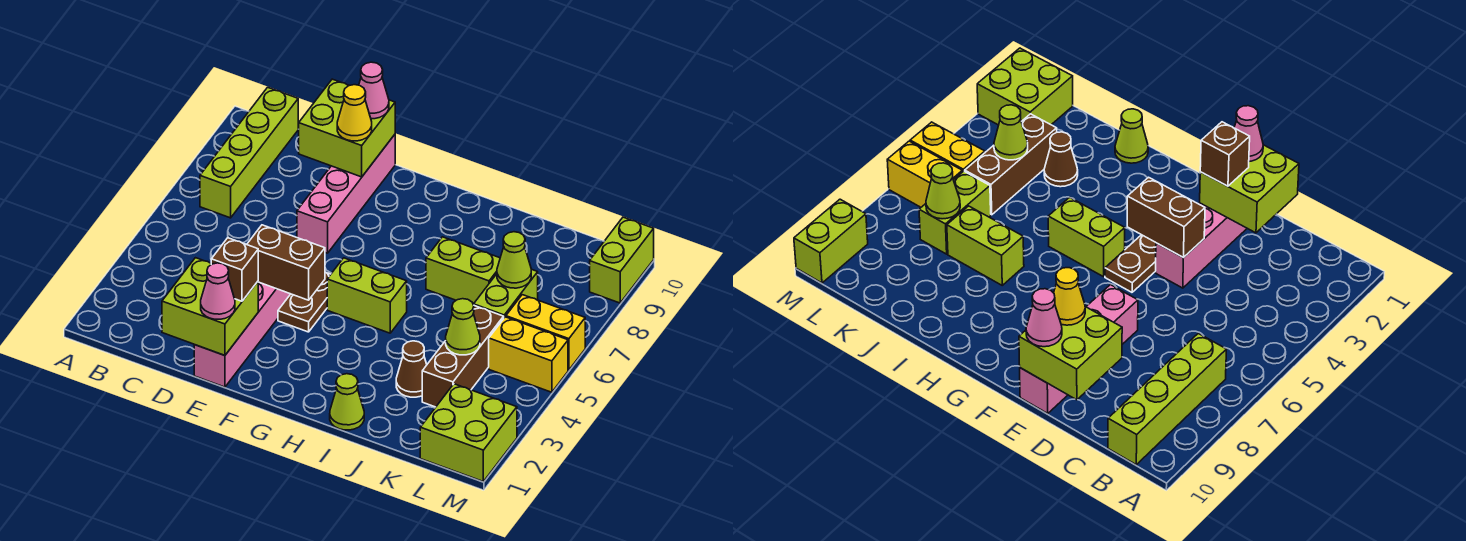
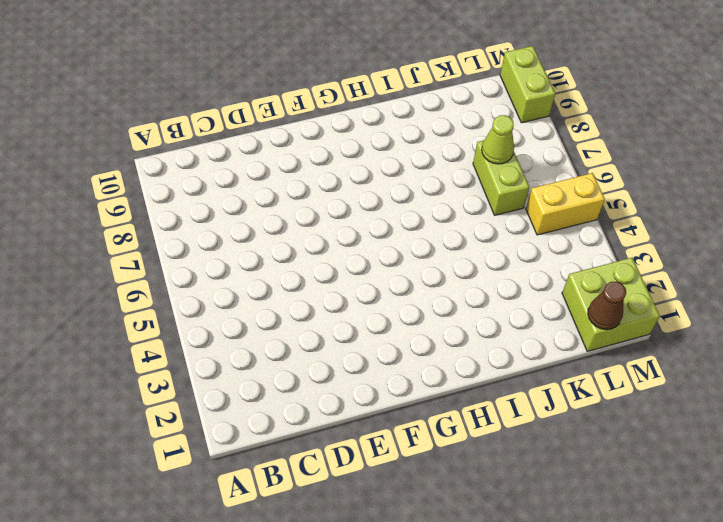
brown cone L1 level 2 -> brown cone J3 level 1
none -> lime brick B7:B10 level 1
none -> pink brick E1:E4 level 1
none -> pink brick E7:E10 level 1

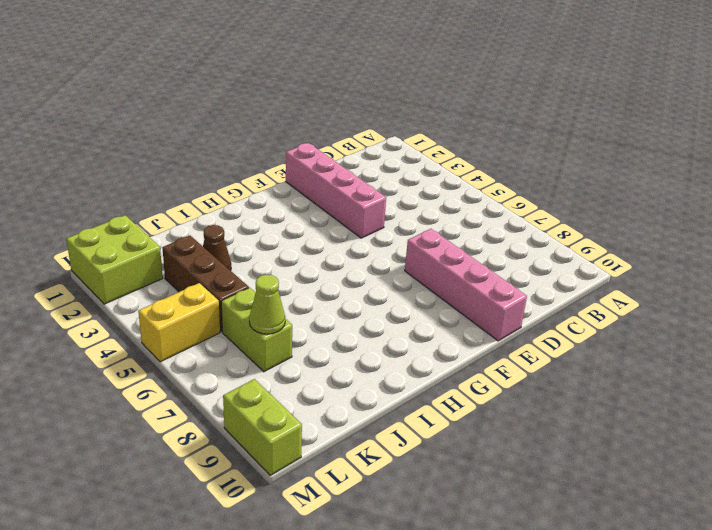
none -> lime brick B7:B10 level 1
none -> brown plate F4:F5 level 1
none -> lime brick G5:H5 level 1

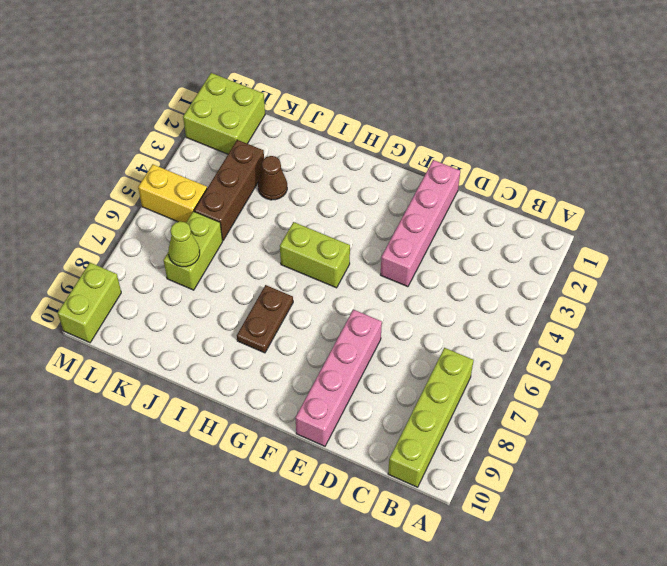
brown plate H7:H8 level 1 -> brown plate F4:F5 level 1
none -> lime cone I1 level 1
none -> lime brick I7:J7 level 1
none -> yellow brick L6:M6 level 1

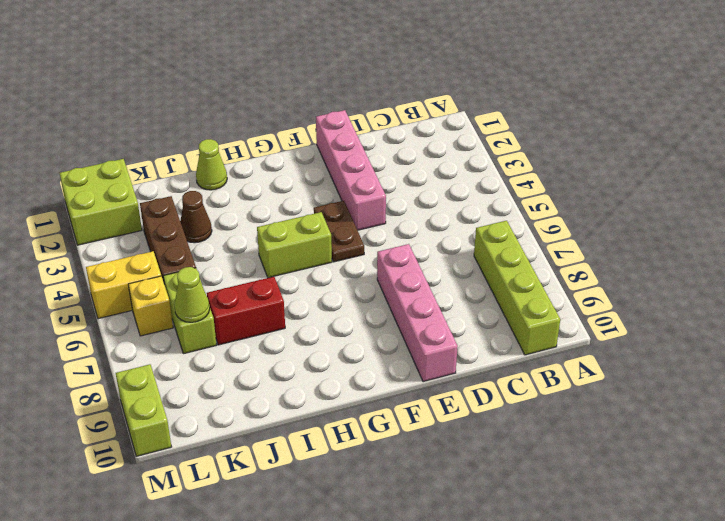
red brick I7:J7 level 1 -> lime brick I7:J7 level 1
yellow brick L6 level 1 -> yellow brick L6:M6 level 1
none -> lime brick D1:E2 level 2
none -> lime brick D9:E10 level 2
none -> brown brick E4:F4 level 2

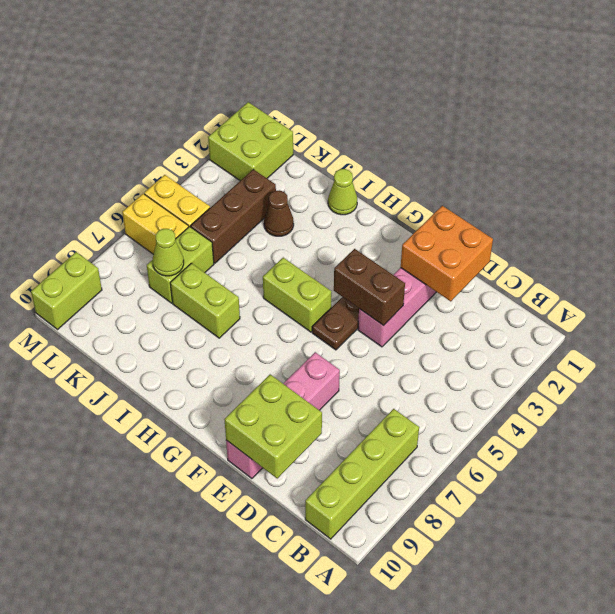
orange brick D1:E2 level 2 -> lime brick D1:E2 level 2
none -> lime cone K4 level 2
none -> pink cone E1 level 3
none -> brown brick E2 level 3

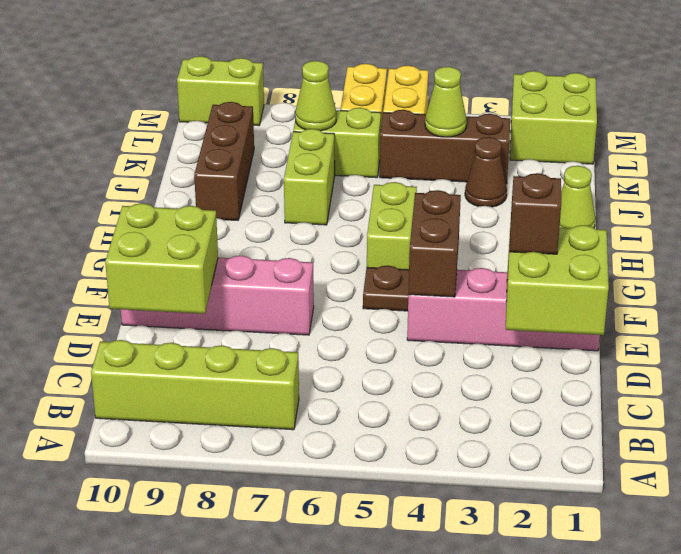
brown brick I9:K9 level 1 -> none
none -> pink cone E1 level 3
none -> yellow cone E9 level 3
none -> pink cone E10 level 3

